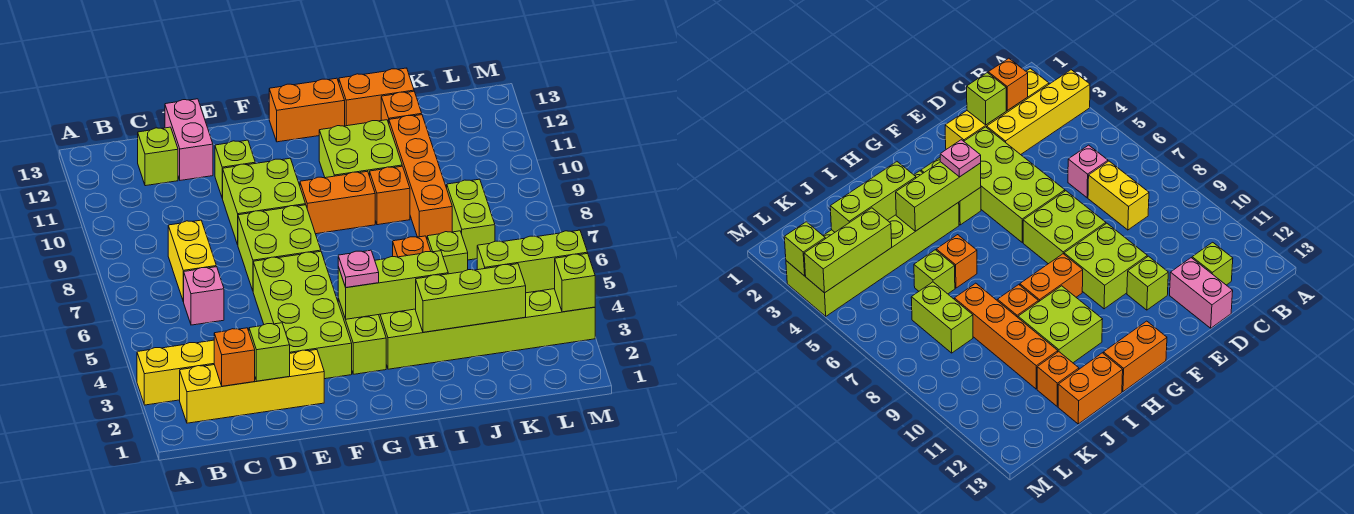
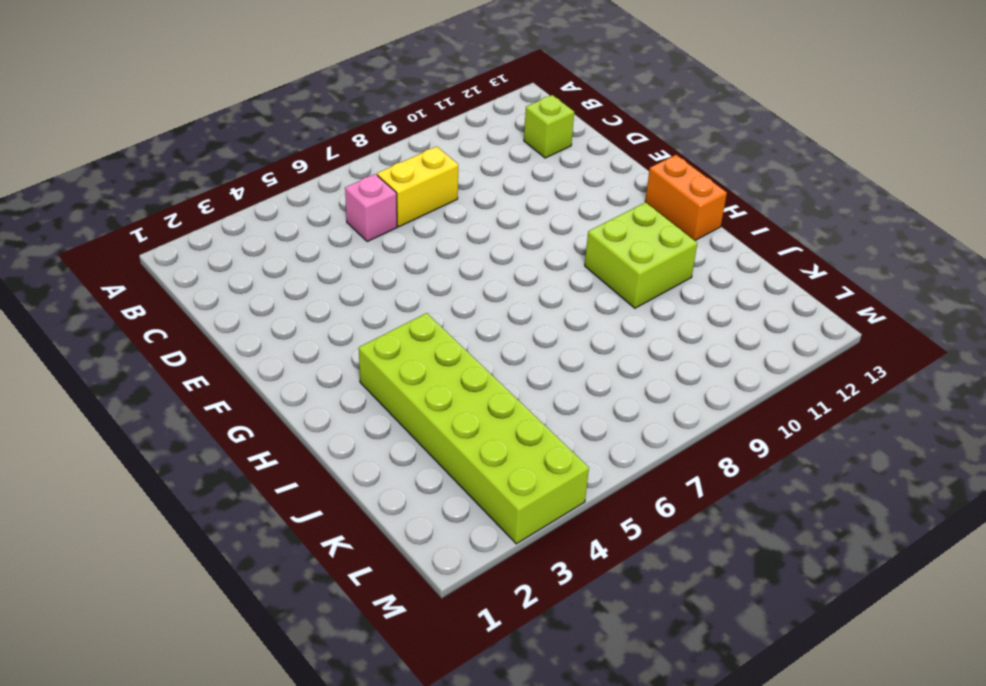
none -> yellow brick A3:D3 level 1
none -> yellow brick B2:E2 level 1
none -> pink brick D12:D13 level 1

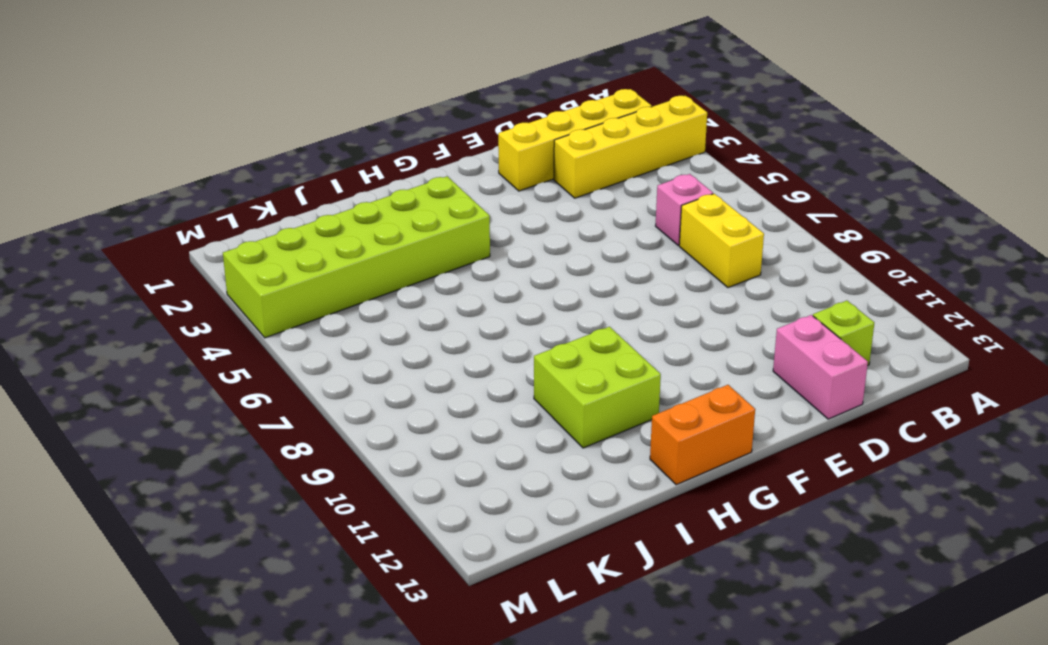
none -> lime brick E3:F6 level 1
none -> lime brick E7:F8 level 1
none -> lime brick E9:F10 level 1

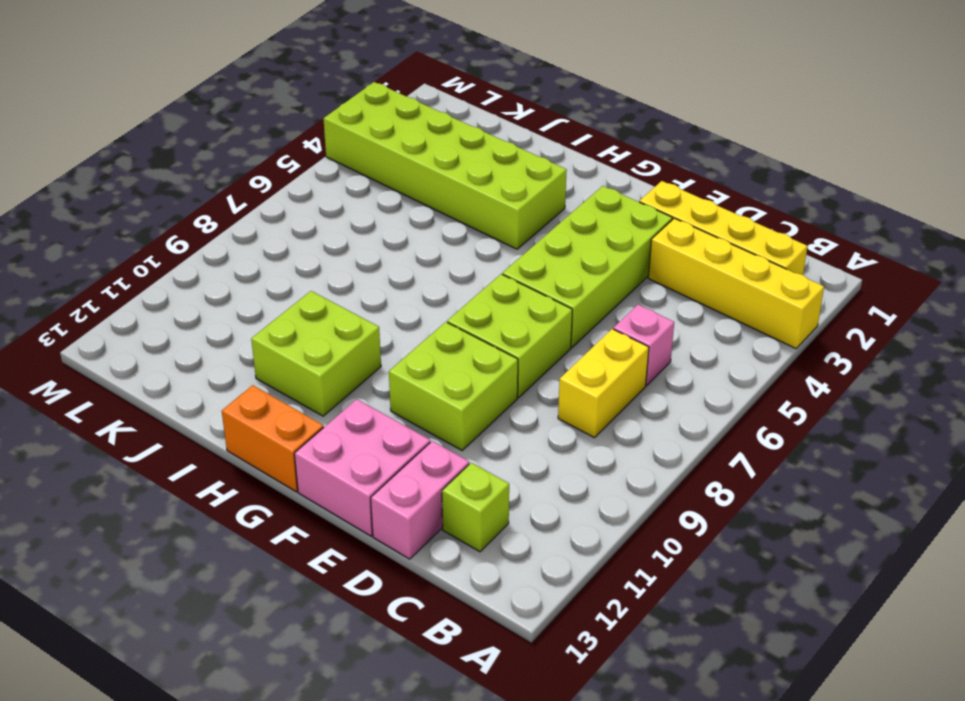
pink brick E12:F13 level 1 -> none
none -> lime brick E11 level 1
none -> lime brick G3:G4 level 1
none -> orange brick G9:H9 level 1

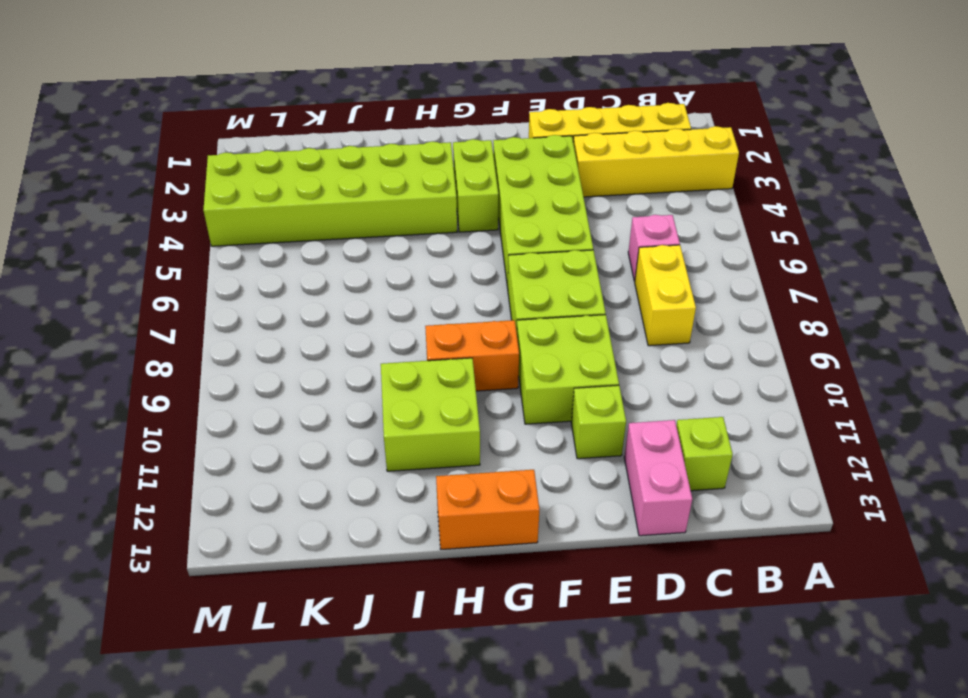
none -> orange brick I6 level 1
none -> orange brick I9 level 1
none -> orange brick I13:J13 level 1

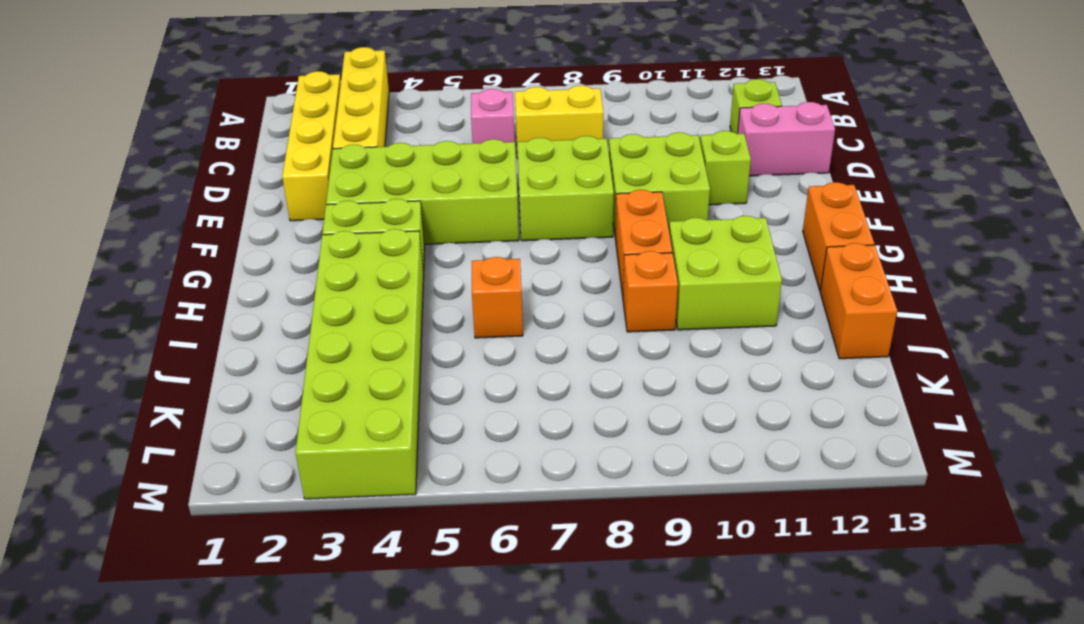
none -> lime brick J6 level 1
none -> orange brick J8:J11 level 1
none -> orange brick J12 level 1

